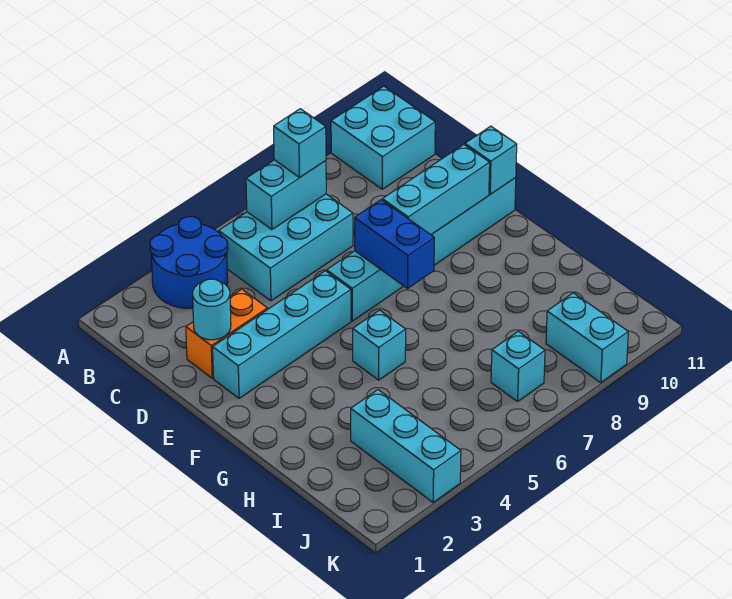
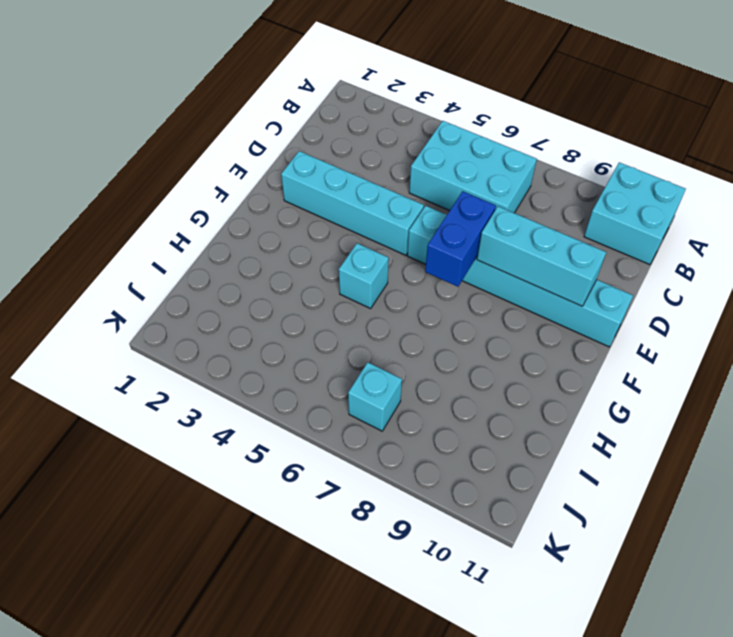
none -> blue round brick A3:B4 level 1
none -> orange brick D2:D3 level 1
none -> cyan brick I3:K3 level 1

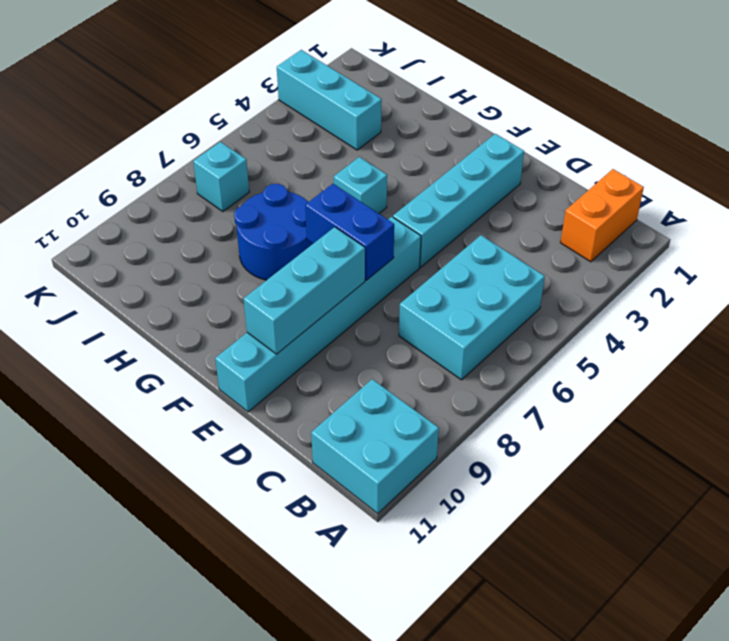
orange brick B1:B2 level 1 -> orange brick D2:D3 level 1
blue round brick G7:H8 level 1 -> blue round brick A3:B4 level 1
none -> cyan brick J9:K9 level 1
none -> cyan brick B6:B7 level 2
none -> cyan round brick D2 level 2

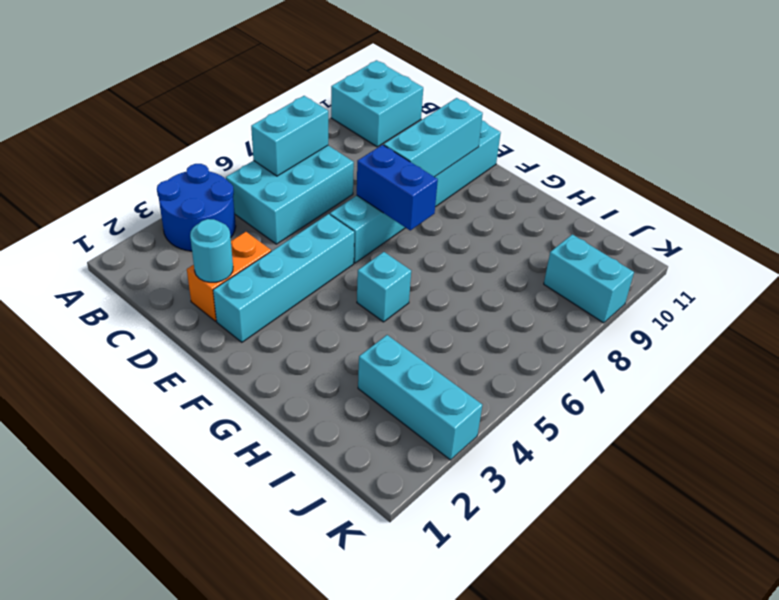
none -> cyan brick J7 level 1
none -> cyan brick E11 level 2
none -> cyan brick B7 level 3

